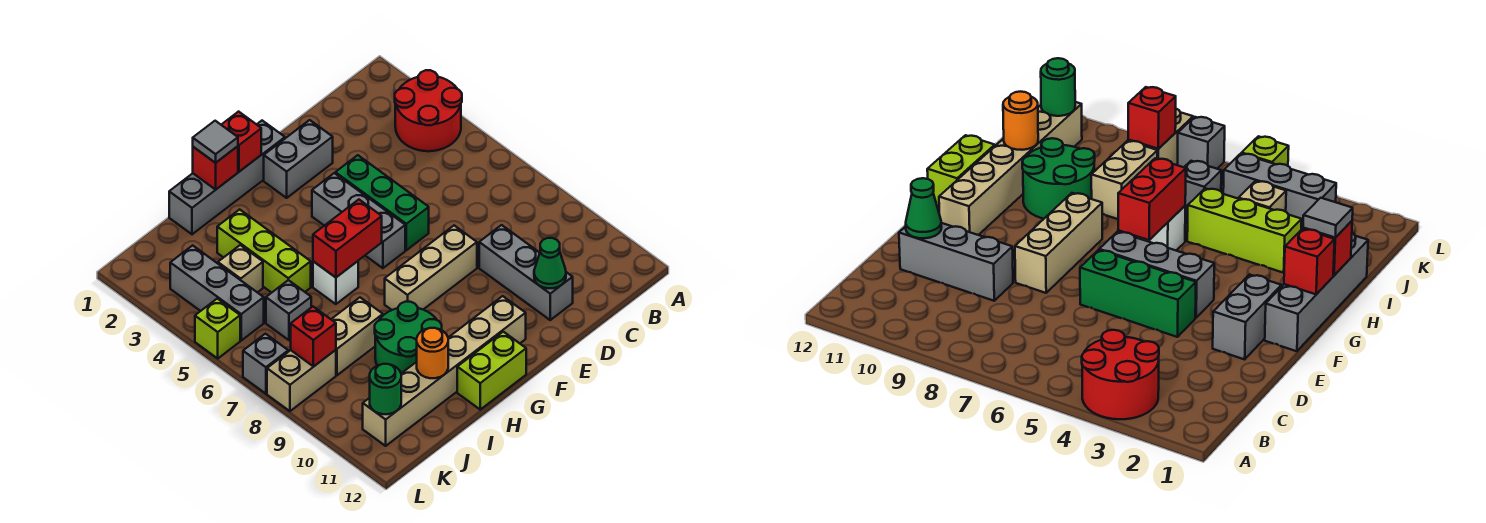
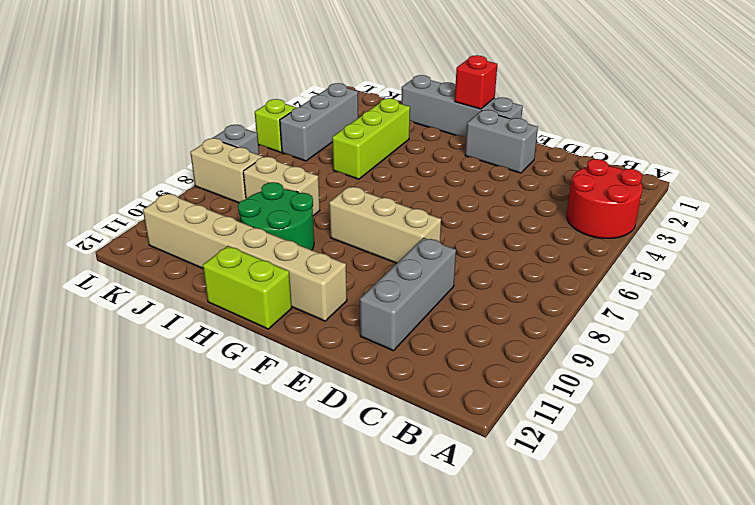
none -> green brick E4:E6 level 1
none -> grey brick F4:F6 level 1
none -> white brick H6 level 1

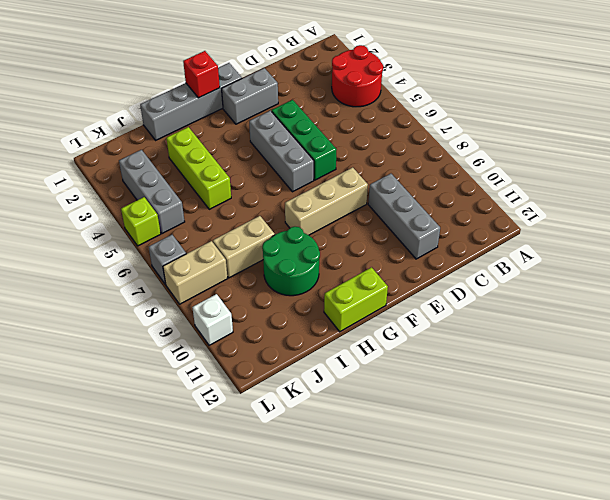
white brick L10 level 1 -> white brick H6 level 1
none -> tan brick F11:K11 level 1
none -> tan brick J4 level 1
none -> grey brick J6 level 1

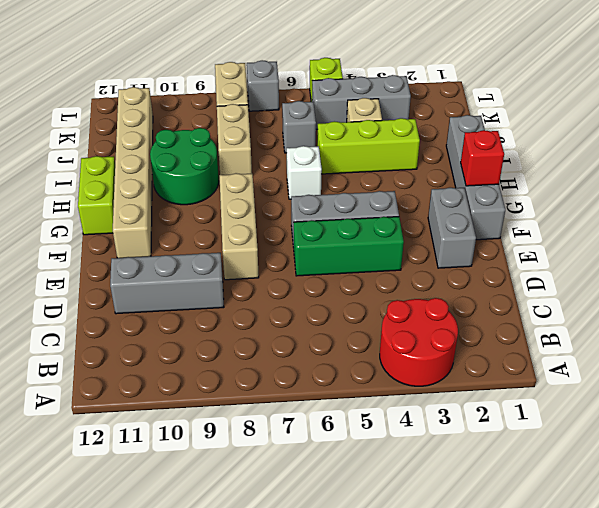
none -> green cone D11 level 2
none -> red brick G6:H6 level 2
none -> red brick H1 level 2

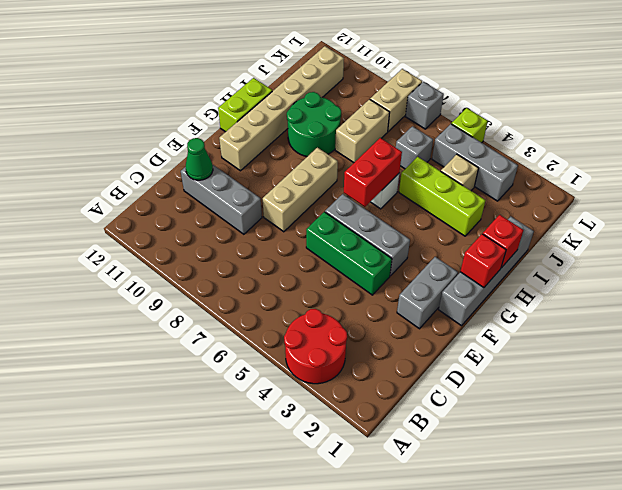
none -> orange round brick I11 level 2
none -> red brick K8 level 2
none -> green round brick K11 level 2

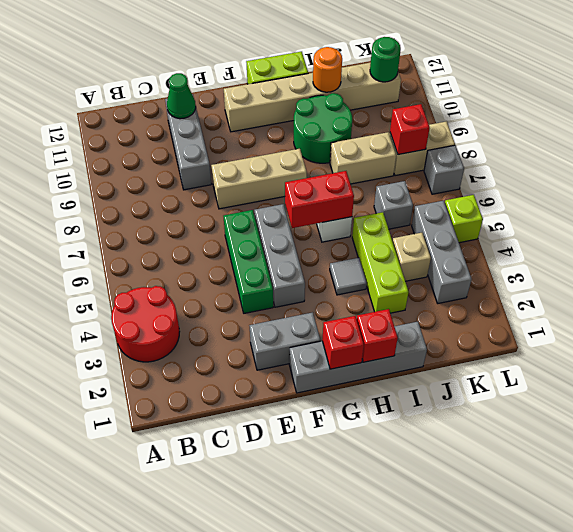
grey tile H4 level 1 -> grey tile H1 level 3

